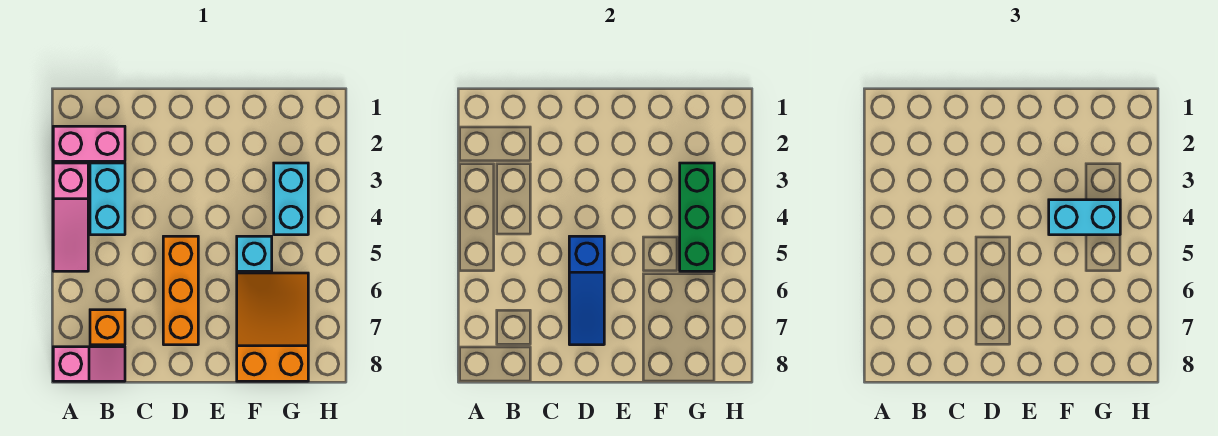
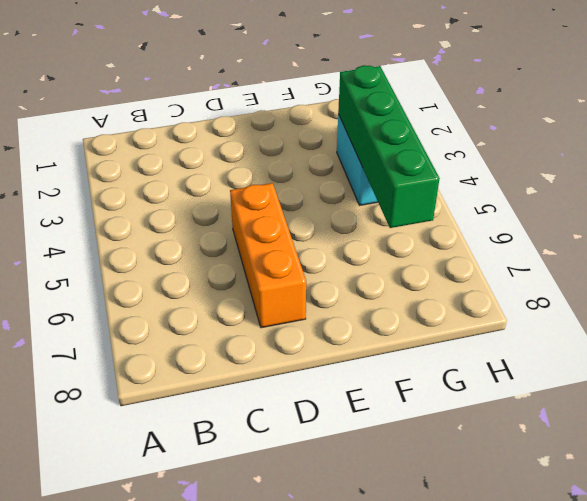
green brick G3:G6 level 2 -> green brick G3:G5 level 2
none -> pink brick A2:B2 level 1
none -> pink slope A3:A5 level 1 top 3
none -> pink slope A8:B8 level 1 top A

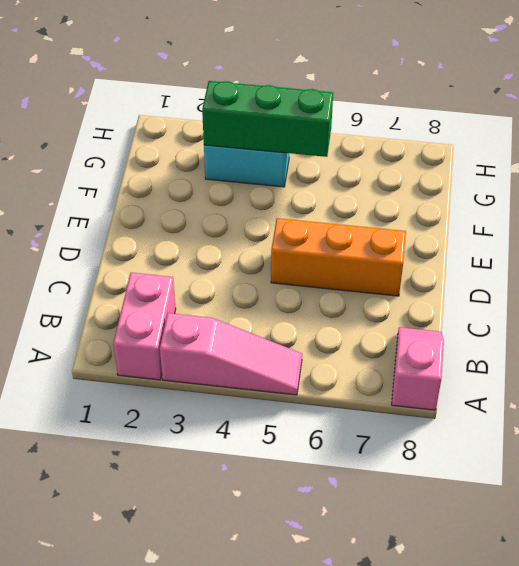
none -> cyan brick B3:B4 level 1
none -> orange brick B7 level 1
none -> cyan brick F5 level 1

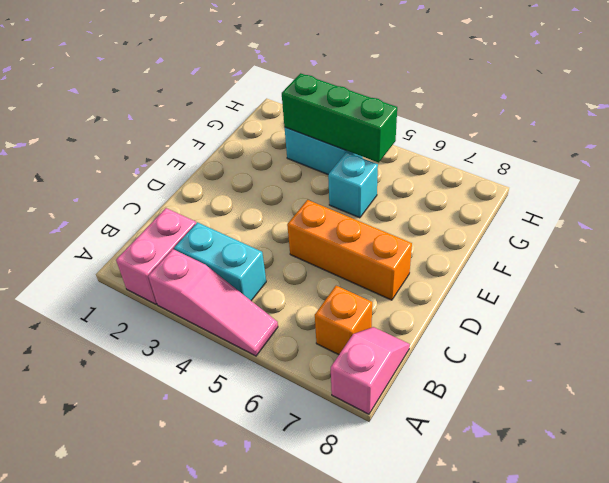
none -> orange slope F6:G8 level 1 top 8
none -> blue slope D5:D7 level 2 top 5
none -> cyan brick F4:G4 level 3

